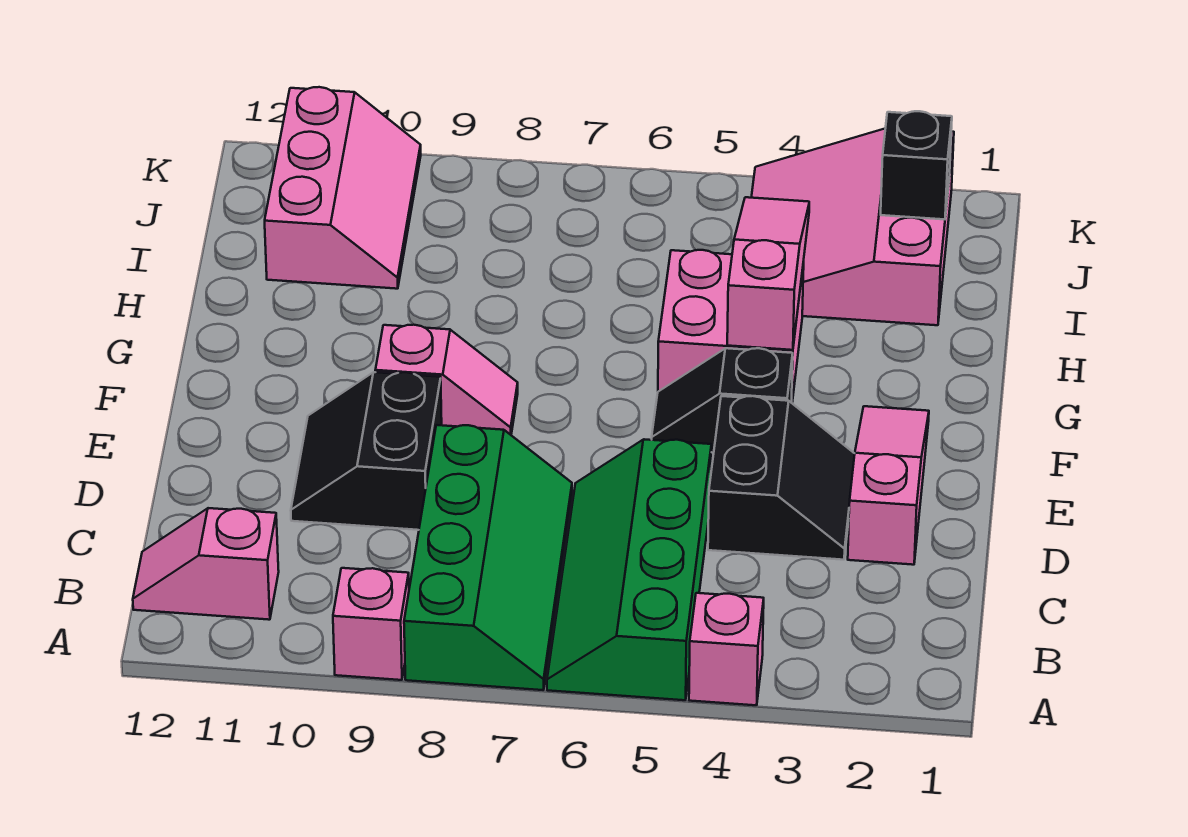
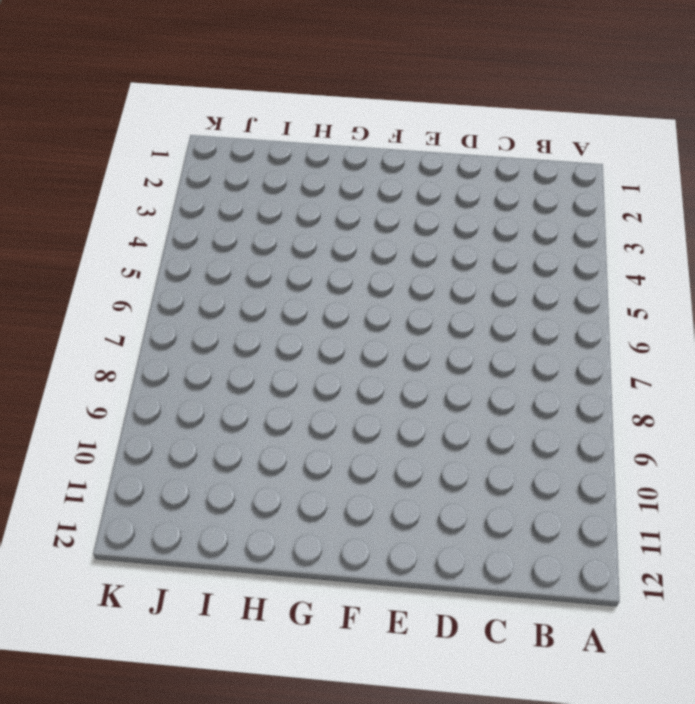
none -> pink brick A4 level 1
none -> green slope A5:D6 level 1 top 5
none -> green slope A7:D8 level 1 top 8

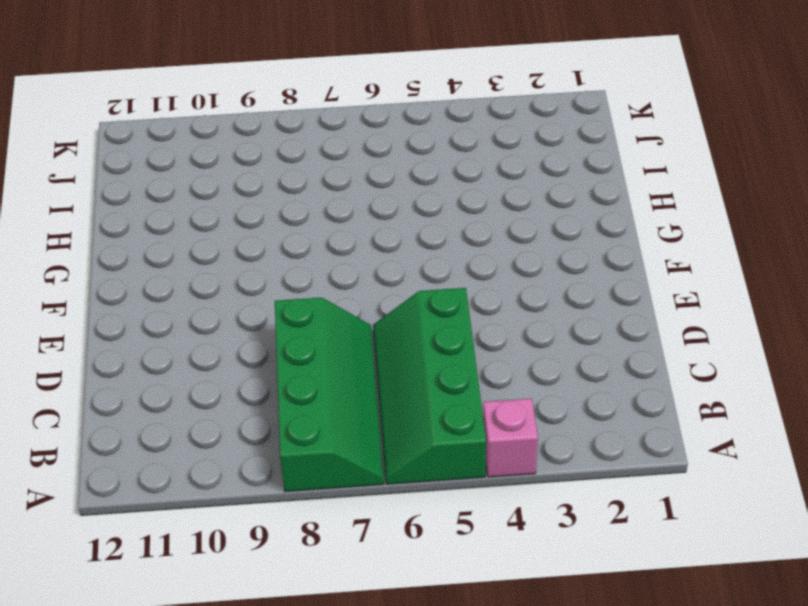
none -> pink brick A9 level 1
none -> pink slope B11:B12 level 1 top 11
none -> pink slope D2:F2 level 1 top D

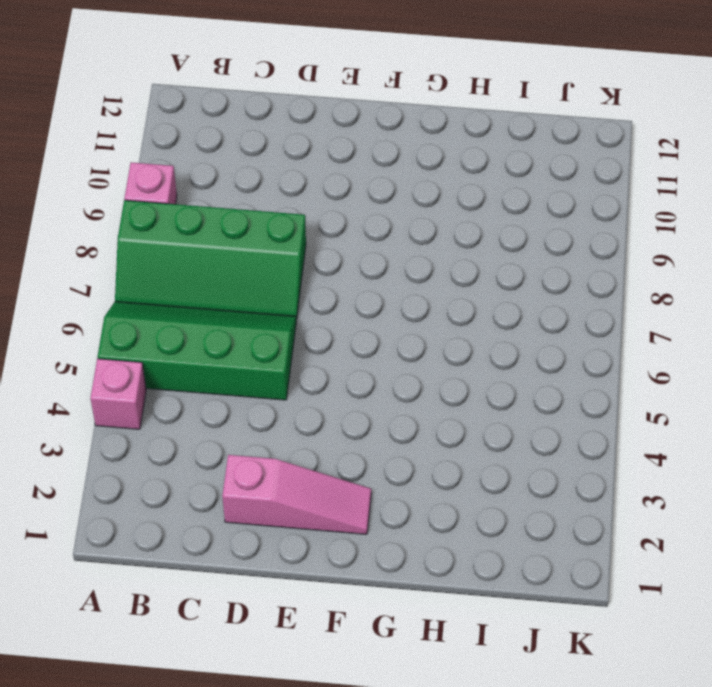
none -> pink slope B11:B12 level 1 top 11
none -> black slope D3:E4 level 1 top 4
none -> black slope D9:E10 level 1 top 9

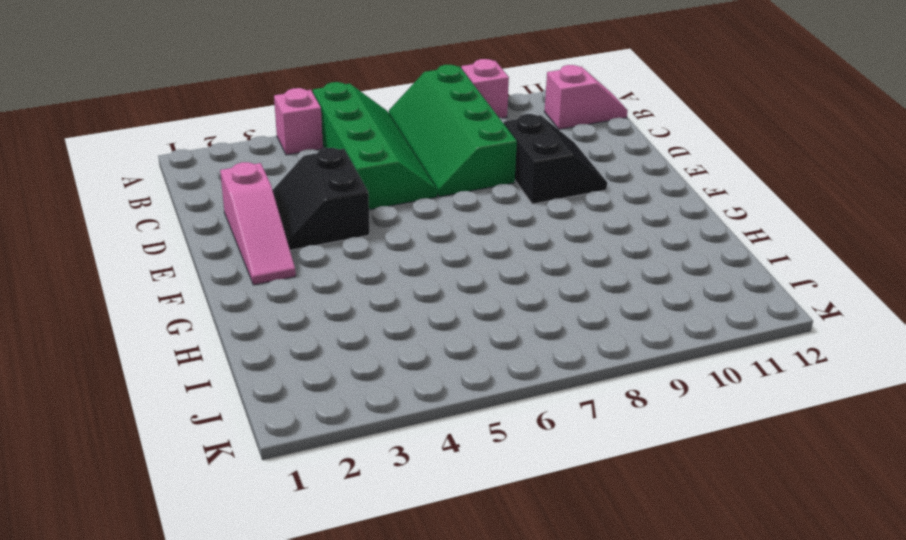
none -> black slope F4:F5 level 1 top 4
none -> pink slope F8:F9 level 1 top 9
none -> pink brick G4:H5 level 1

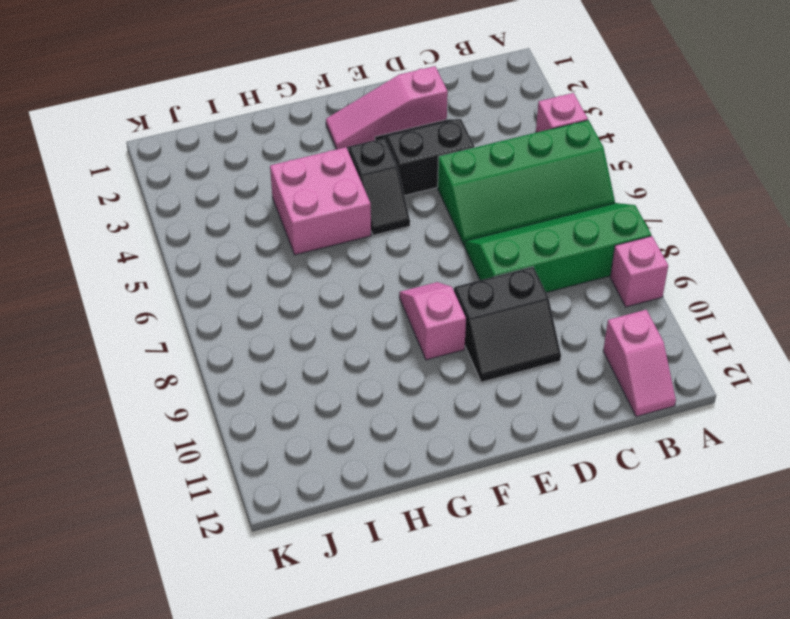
none -> pink slope I2:K4 level 1 top 2
none -> pink slope I10:K11 level 1 top 11
none -> pink slope G4:I4 level 2 top G

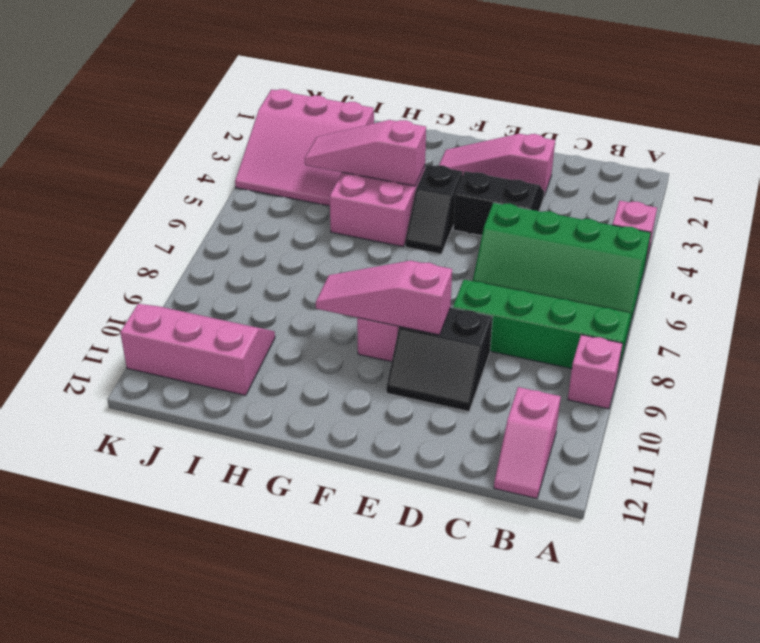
pink slope E9:G9 level 2 top E -> none
none -> black brick J2 level 2

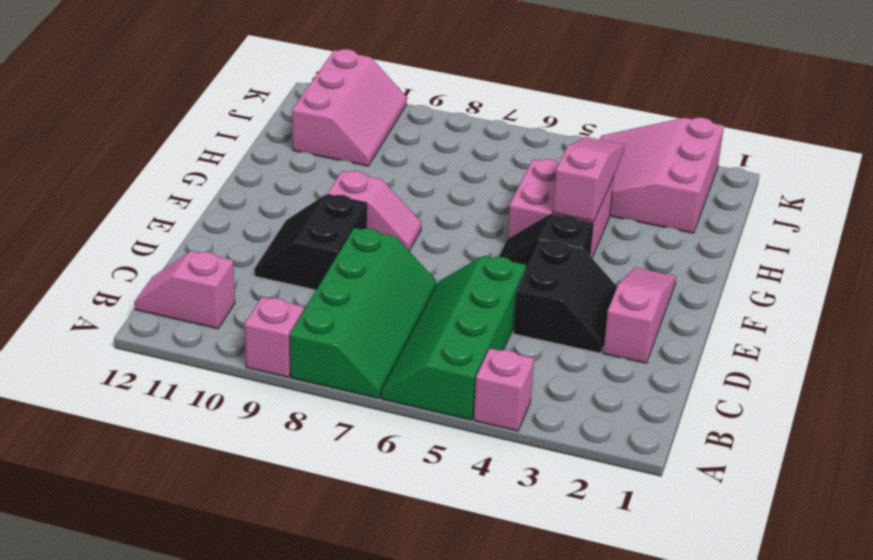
none -> black brick J2 level 2

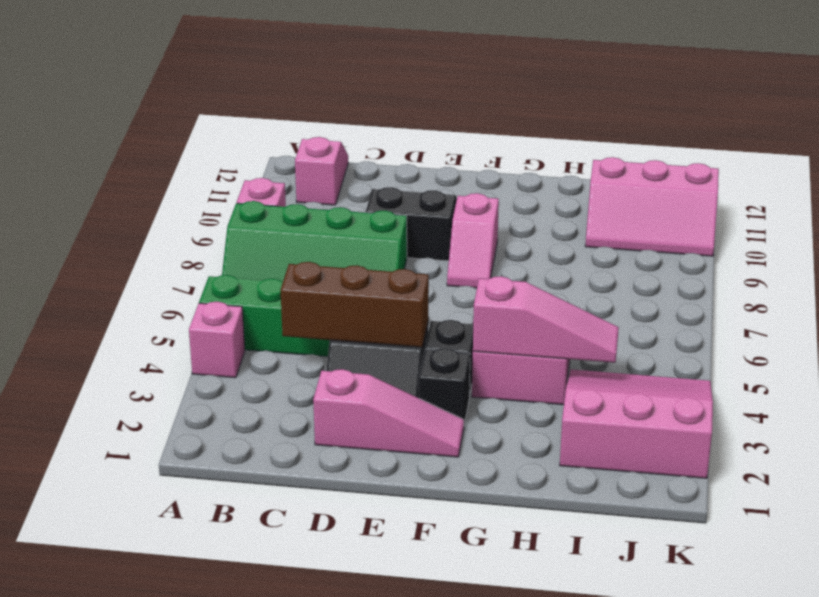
brown brick C4:E4 level 2 -> none
black brick F3 level 1 -> black brick J2 level 2

